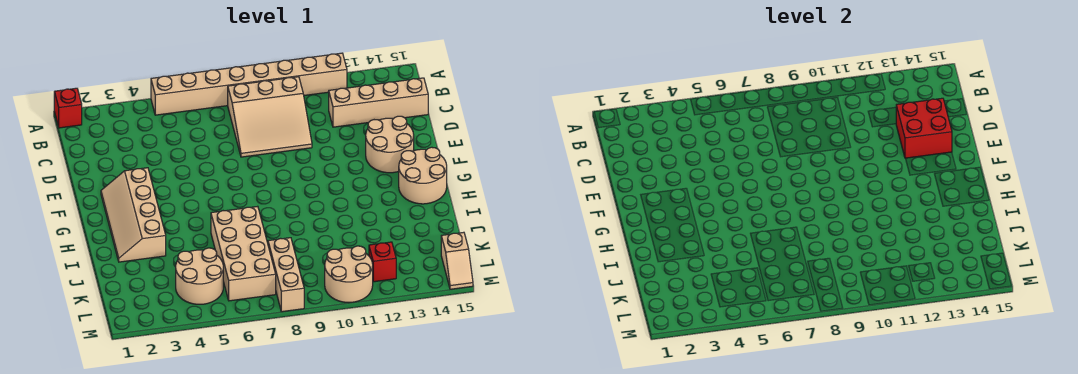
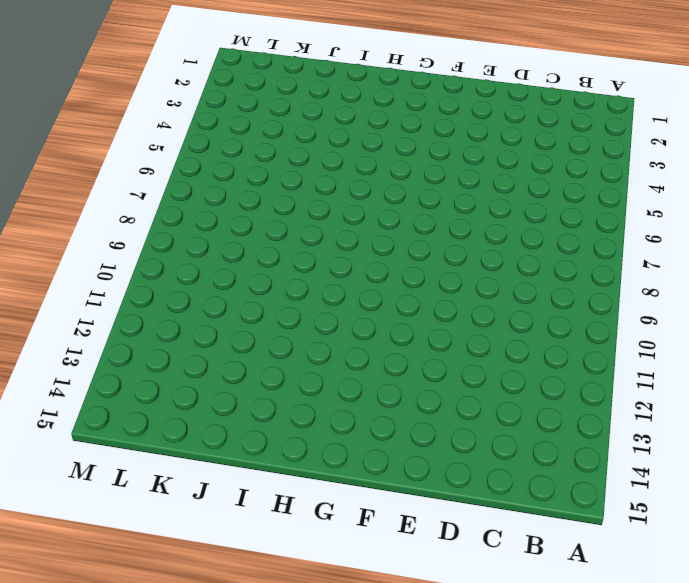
none -> red brick A1 level 1
none -> tan brick A5:A12 level 1
none -> tan slope B8:D10 level 1 top B

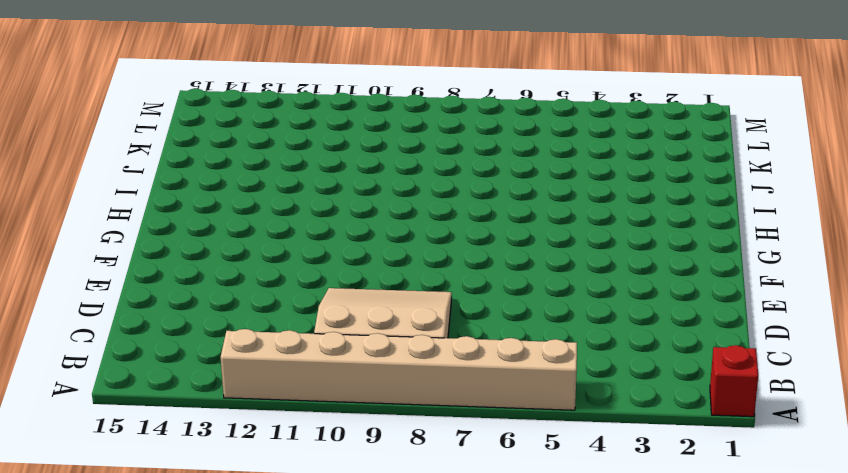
none -> tan brick C12:C15 level 1
none -> tan round brick E13:F14 level 1
none -> tan slope F2:I3 level 1 top 3

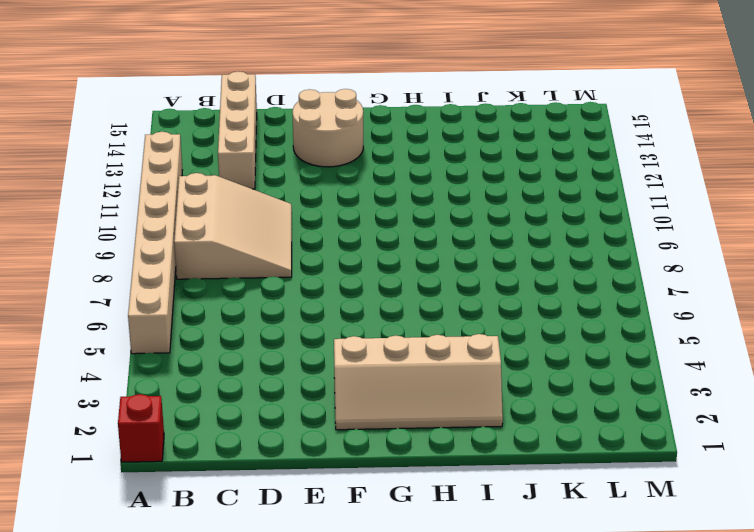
none -> tan round brick G14:H15 level 1
none -> tan brick I6:L7 level 1
none -> tan round brick K4:L5 level 1

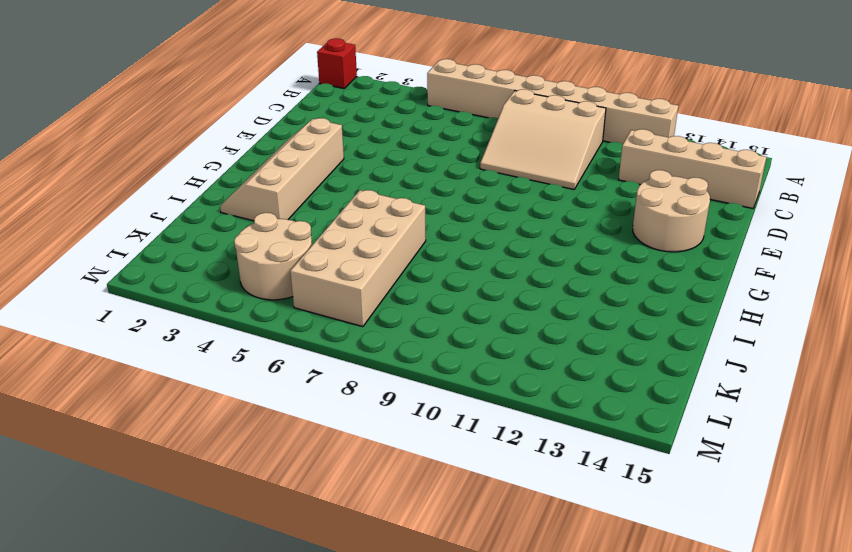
none -> tan round brick G14:H15 level 1
none -> tan brick K8:M8 level 1
none -> tan round brick L10:M11 level 1

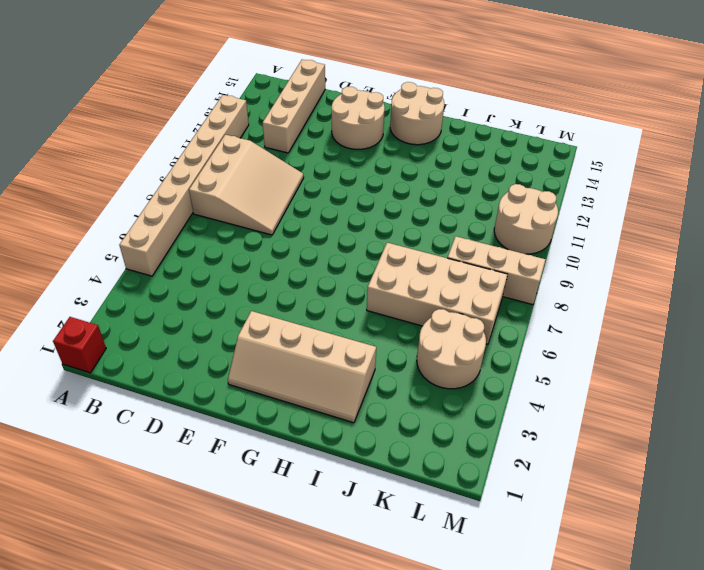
none -> red brick L12 level 1
none -> tan slope L15:M15 level 1 top L
none -> red brick D13:E14 level 2

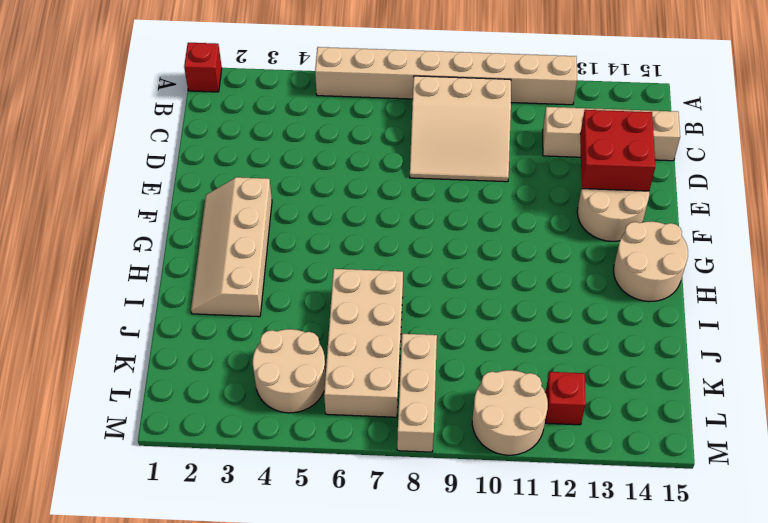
none -> tan slope L15:M15 level 1 top L

